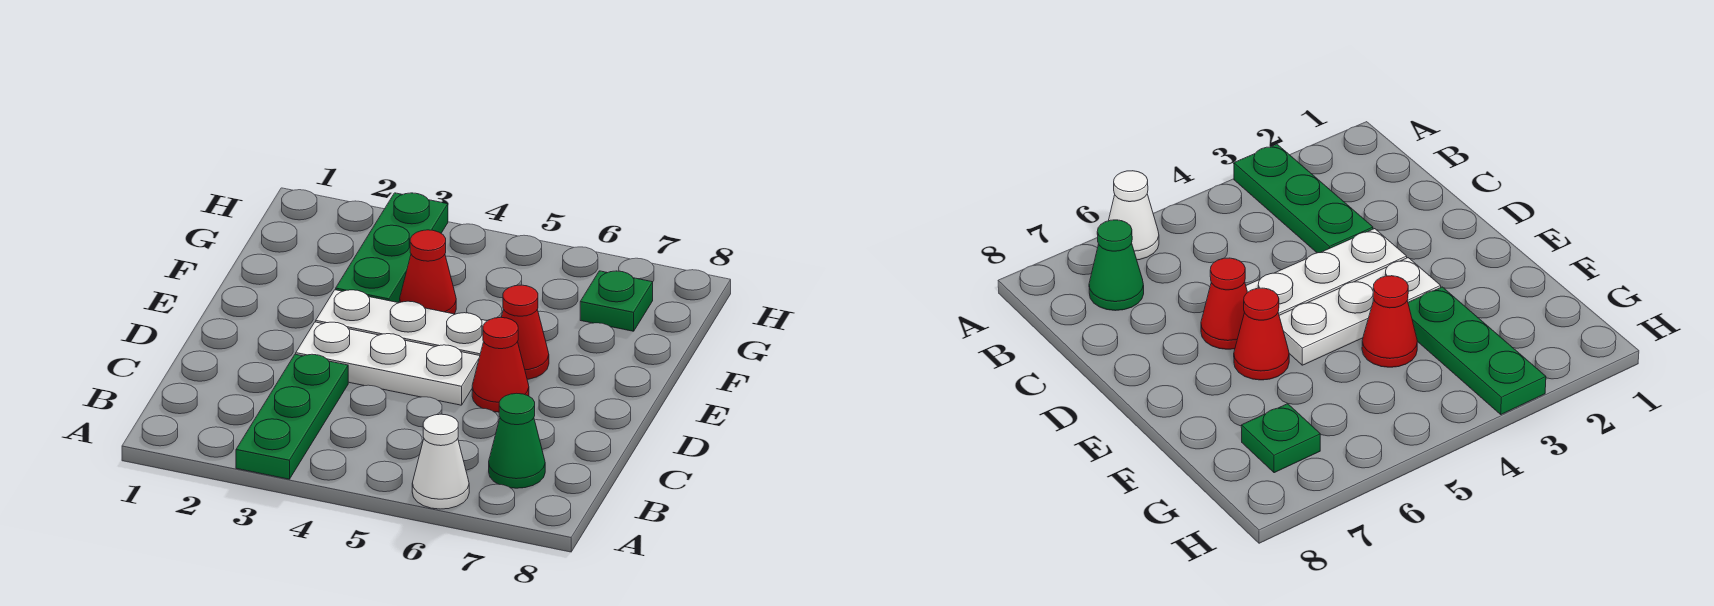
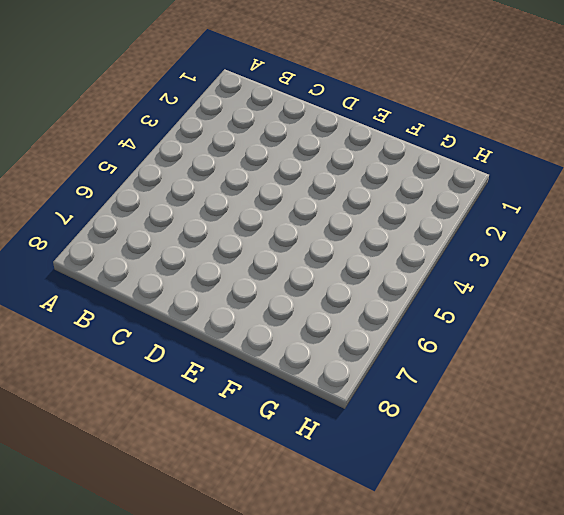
none -> green plate A3:C3 level 1
none -> white cone A6 level 1

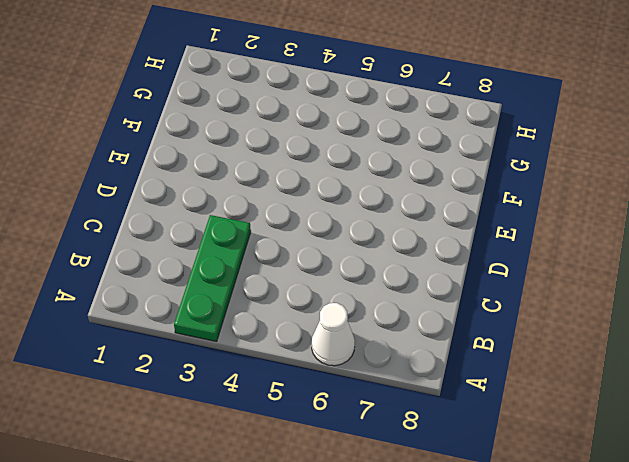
none -> green cone B7 level 1
none -> white plate D3:D5 level 1

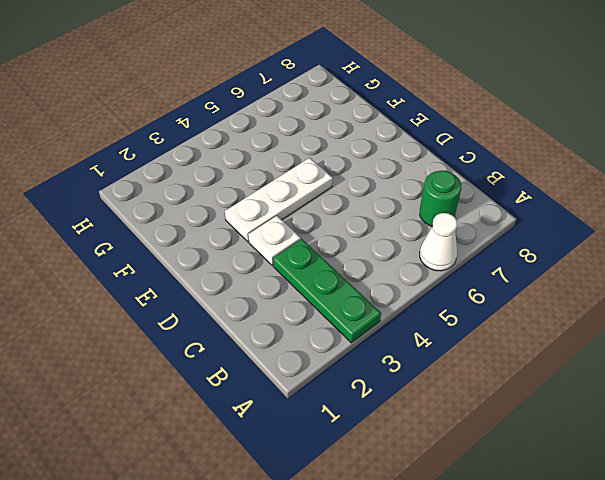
green round brick B7 level 1 -> green cone B7 level 1
white plate D3 level 1 -> white plate D3:D5 level 1
none -> red cone D6 level 1
none -> red cone E6 level 1

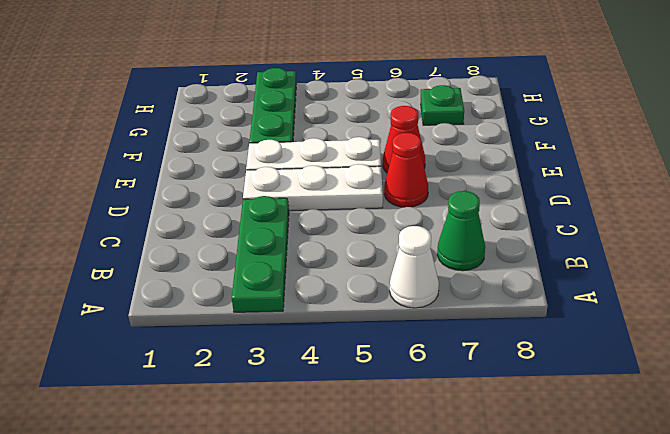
none -> red cone F4 level 1

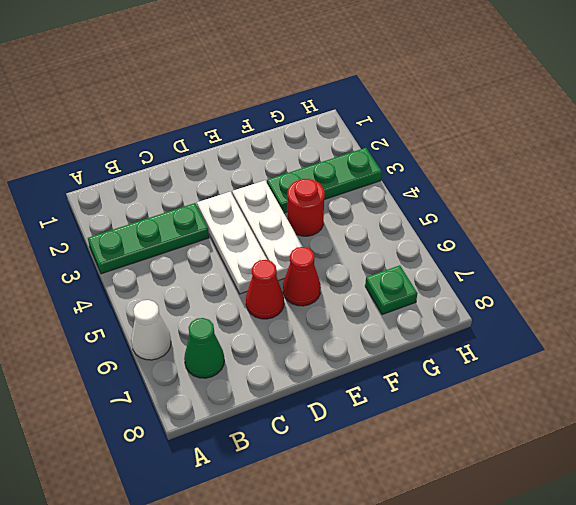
red round brick F4 level 1 -> red cone F4 level 1

